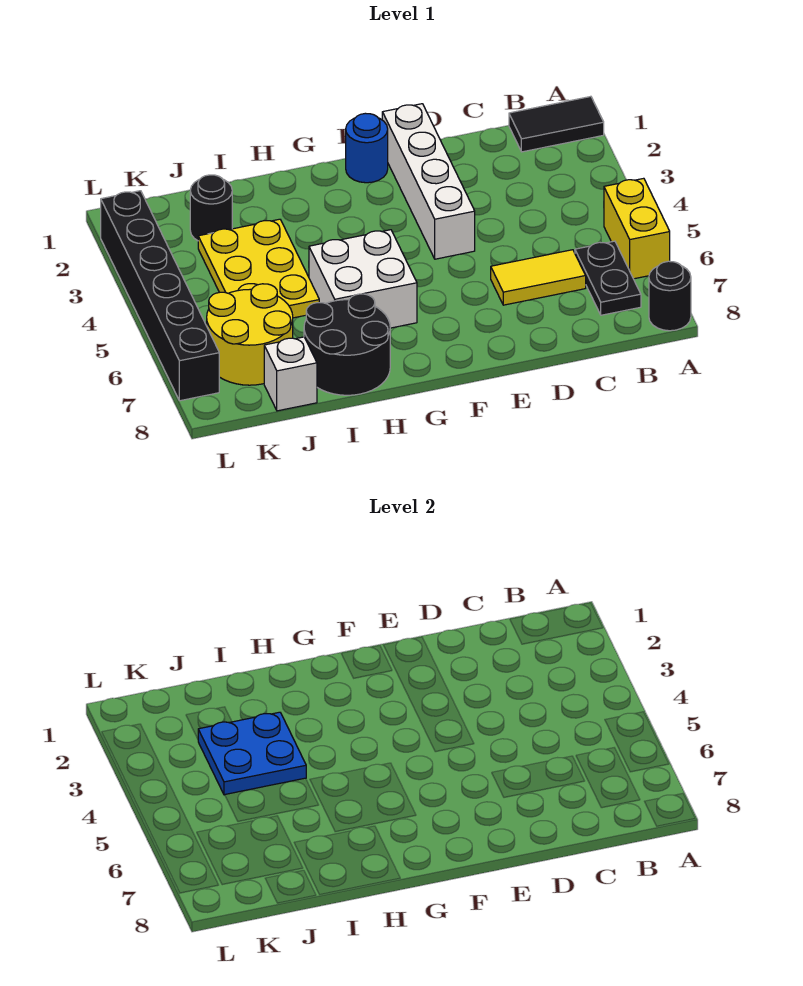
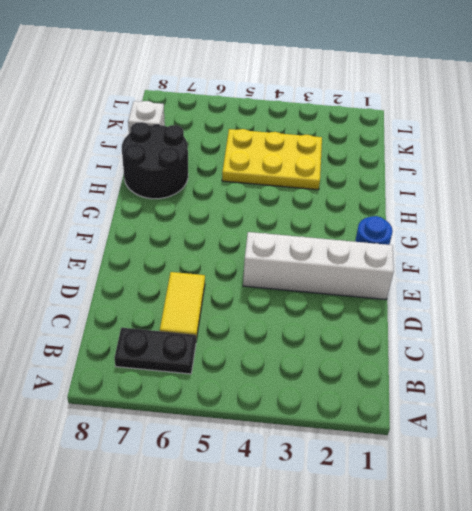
none -> black tile A1:B1 level 1
none -> yellow brick A5:A6 level 1
none -> black round brick A8 level 1

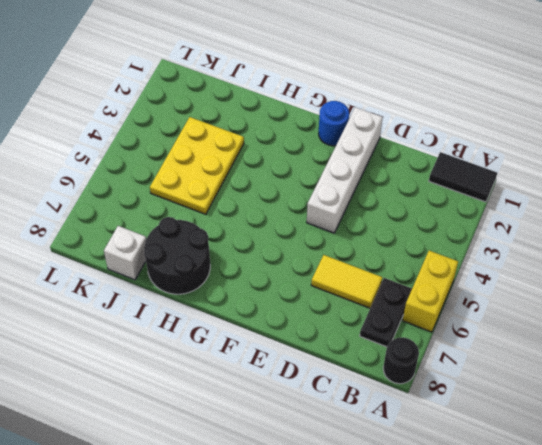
none -> white brick G5:H6 level 1
none -> black round brick J2 level 1
none -> yellow round brick J6:K7 level 1

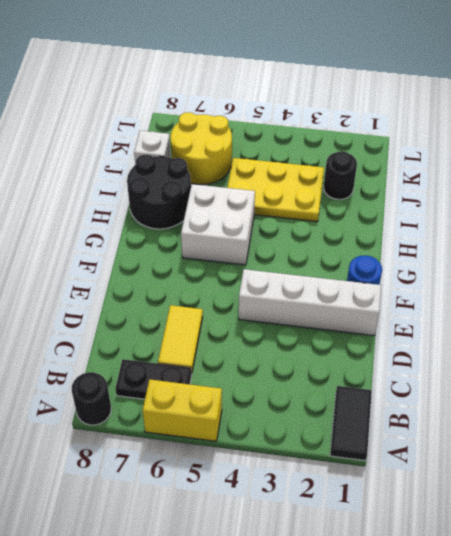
none -> black brick L2:L7 level 1
none -> blue plate I3:J4 level 2

